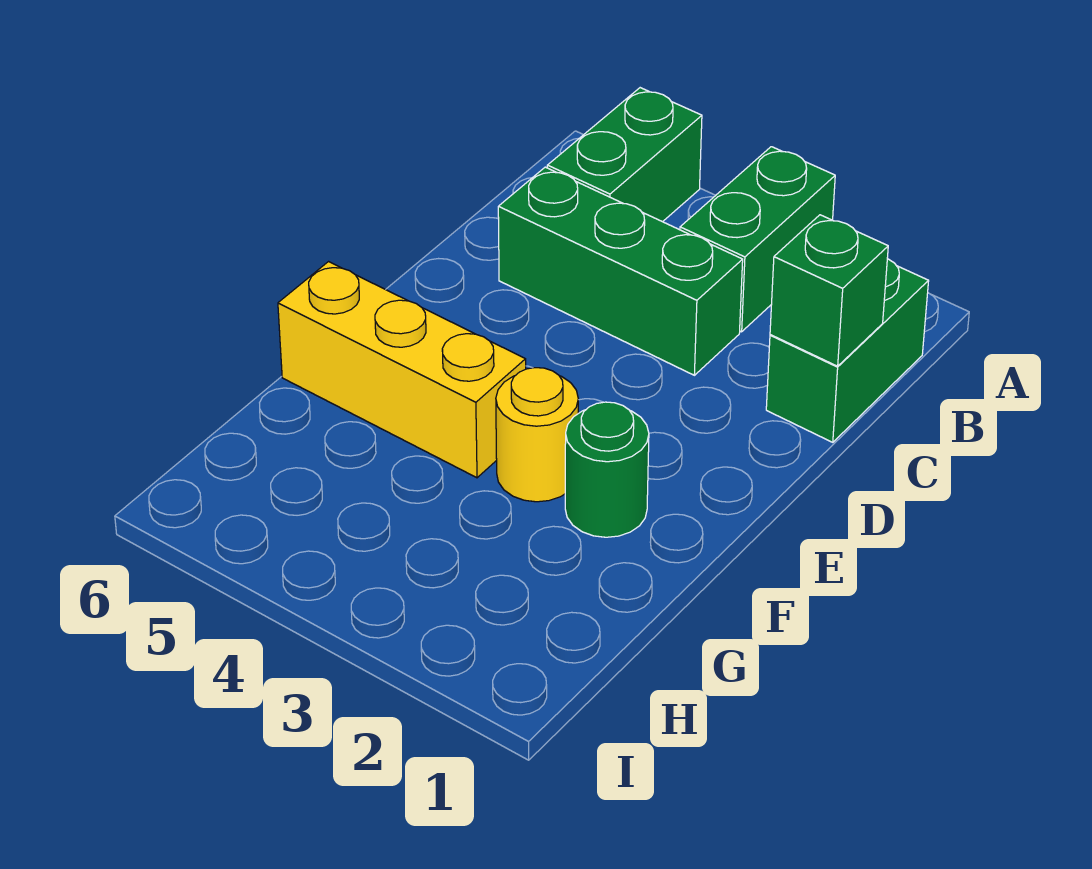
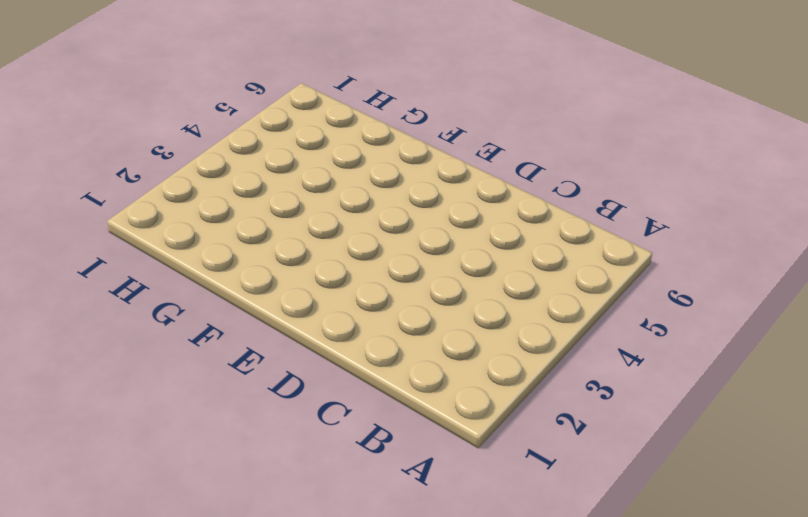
none -> green brick A3:B3 level 1
none -> green brick A5:B5 level 1

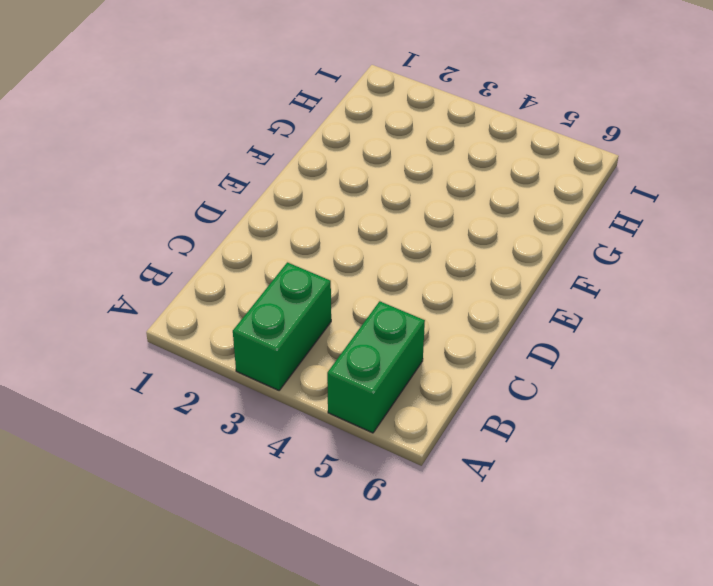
none -> green brick B1:C1 level 1
none -> green brick C3:C5 level 1

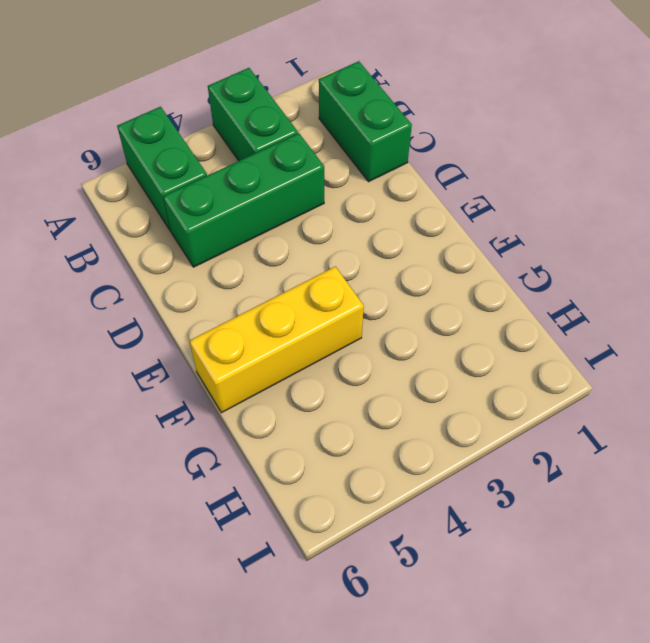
none -> green round brick F2 level 1
none -> yellow round brick F3 level 1

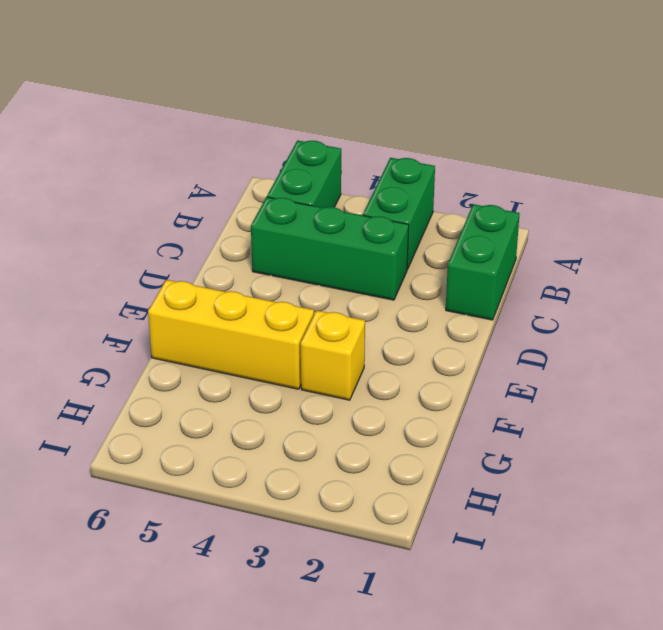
yellow brick F3 level 1 -> yellow round brick F3 level 1
none -> green round brick F2 level 1
none -> green brick C1 level 2

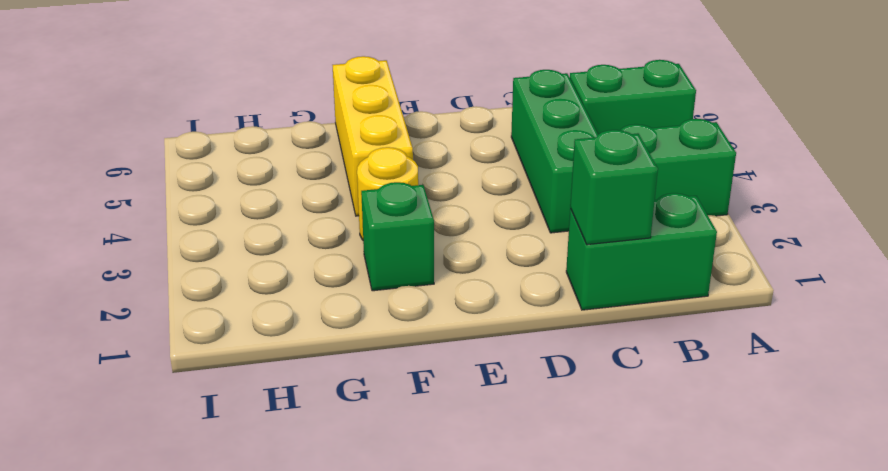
green brick F2 level 1 -> green round brick F2 level 1

